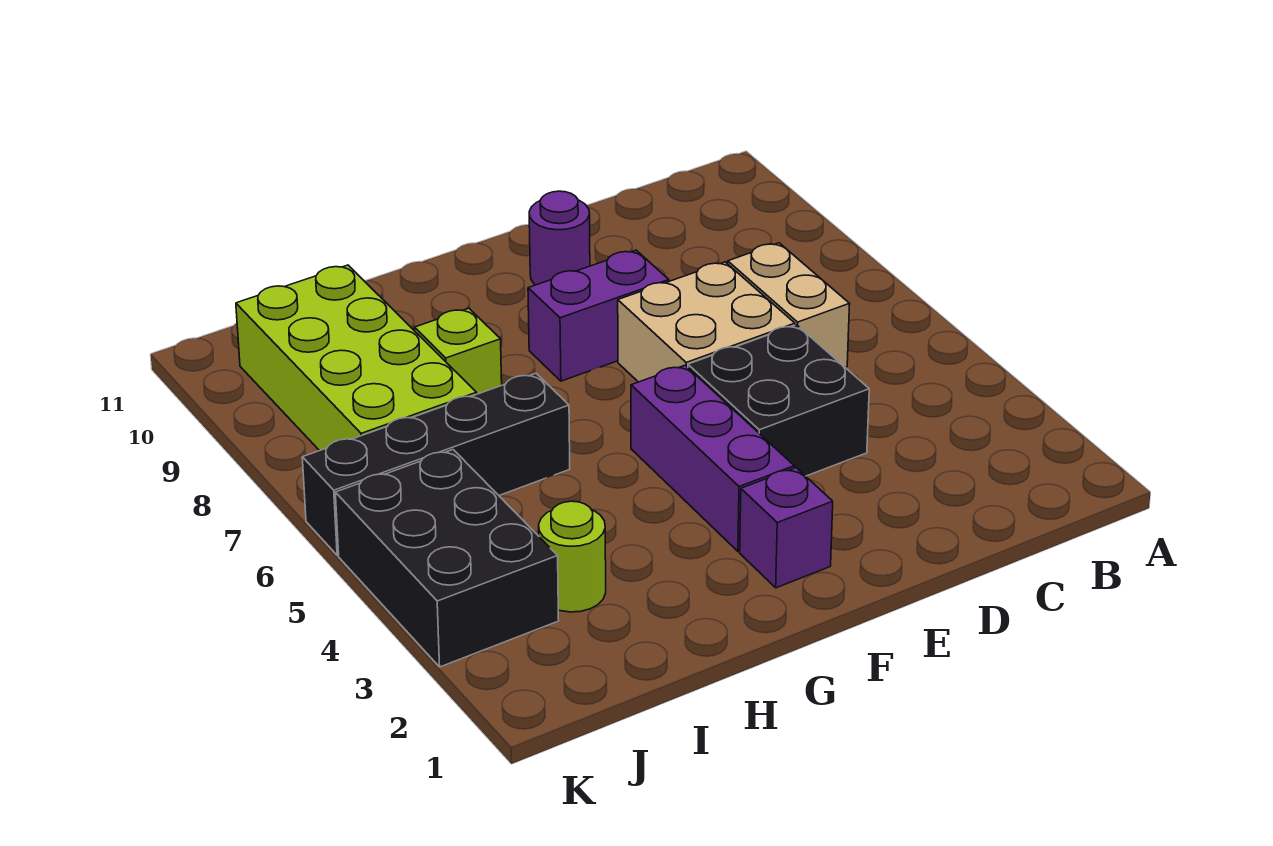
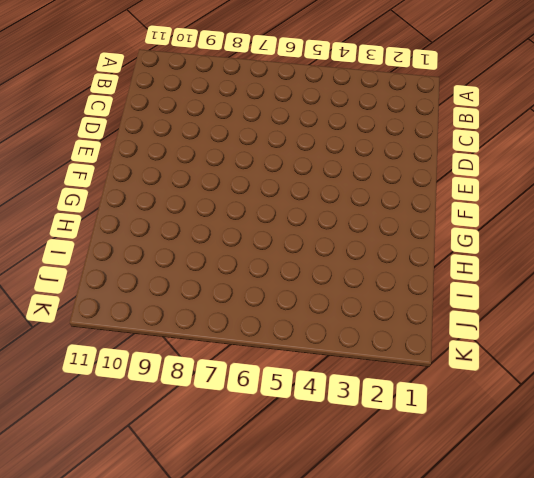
none -> tan brick C6:C7 level 1
none -> black brick D4:E5 level 1
none -> tan brick D6:E7 level 1

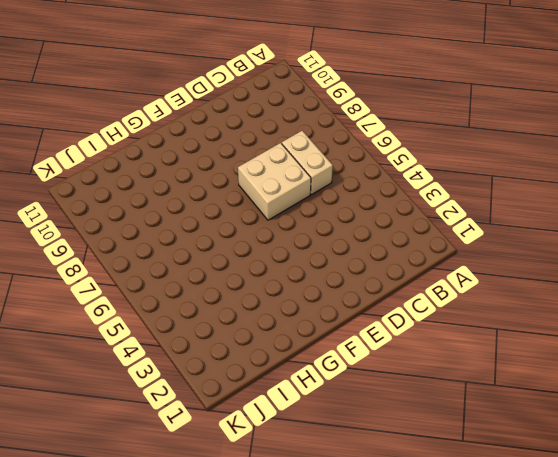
none -> black brick D4:E5 level 1
none -> purple brick E8:F8 level 1
none -> purple round brick E10 level 1

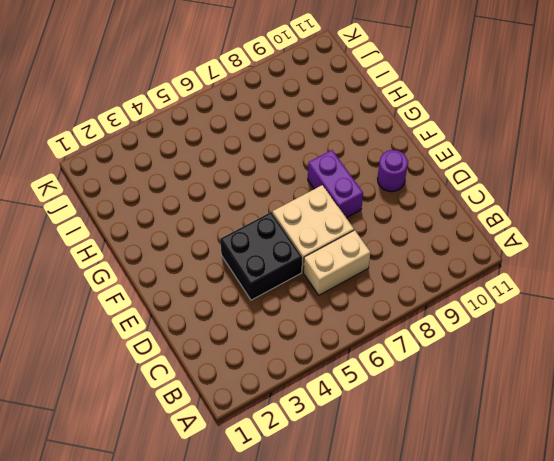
none -> purple brick F2 level 1
none -> purple brick F3:F5 level 1
none -> black brick H6:K6 level 1

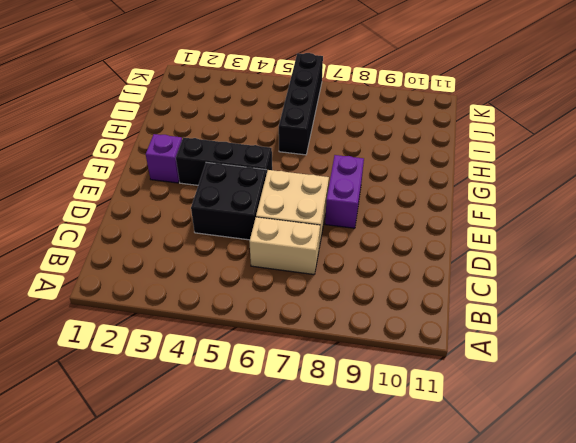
black brick F3:F5 level 1 -> purple brick F3:F5 level 1
none -> purple round brick E10 level 1
none -> lime brick H8 level 1
none -> lime round brick I3 level 1

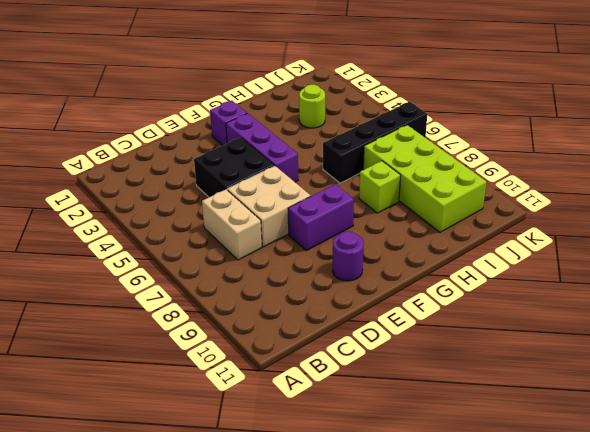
none -> black brick J3:K5 level 1

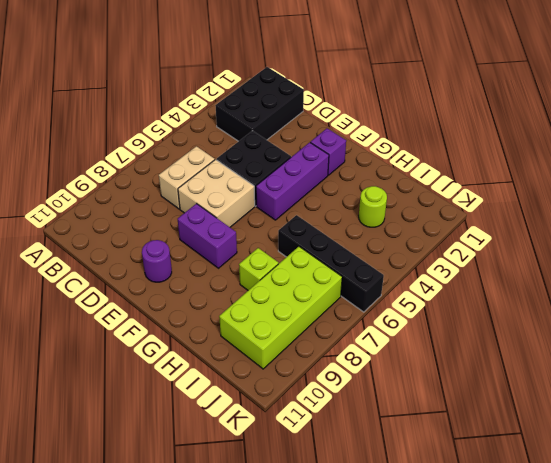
black brick B1:C3 level 1 -> black brick J3:K5 level 1

